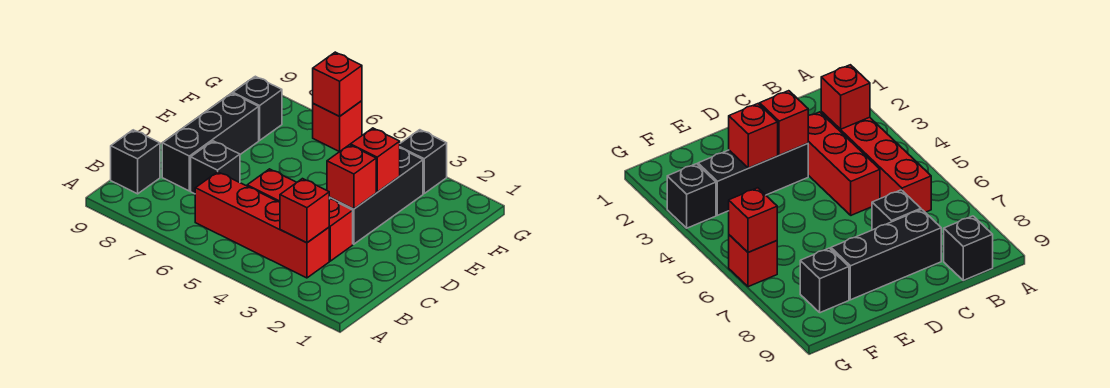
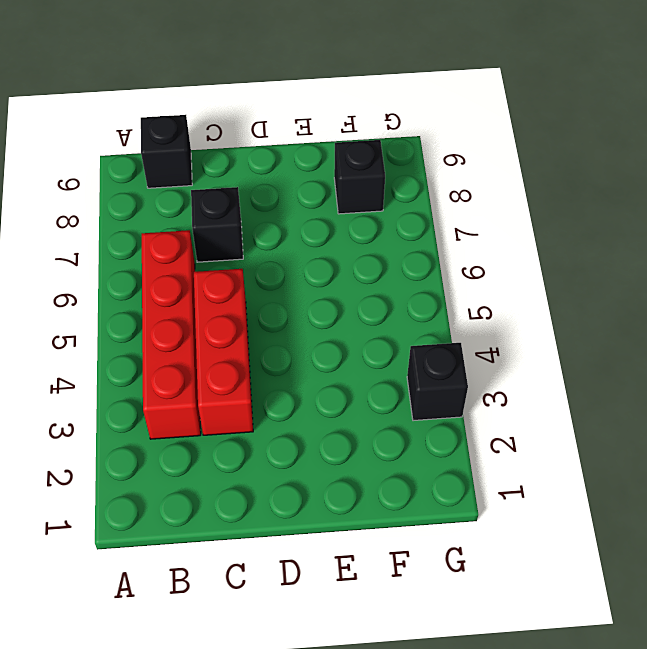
none -> black brick C8:E8 level 1
none -> black brick D3:F3 level 1
none -> red brick G6 level 1

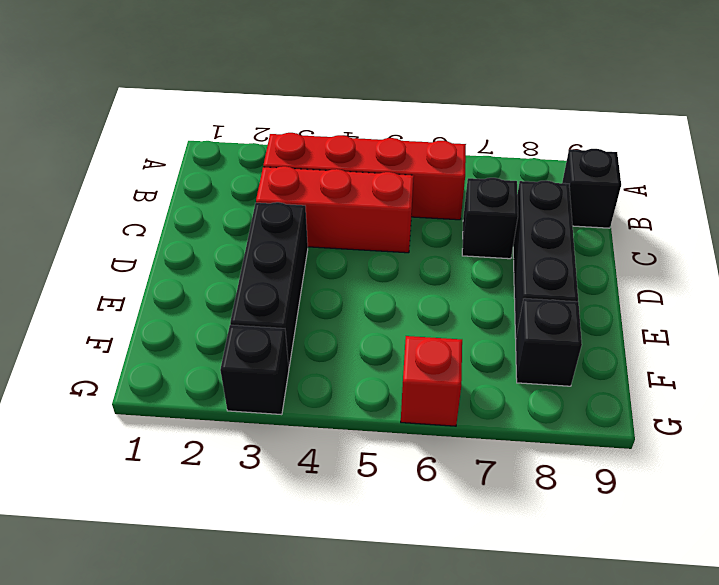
none -> red brick B3 level 2
none -> red brick D3 level 2
none -> red brick E3 level 2

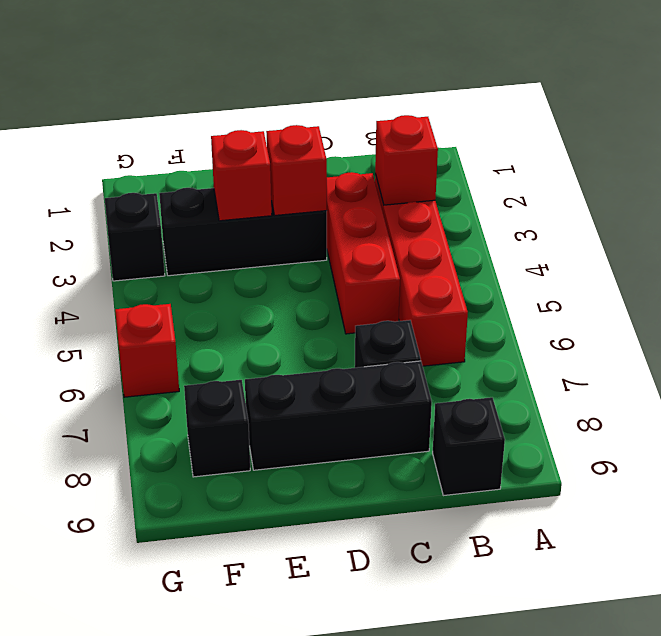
none -> red brick G6 level 2

